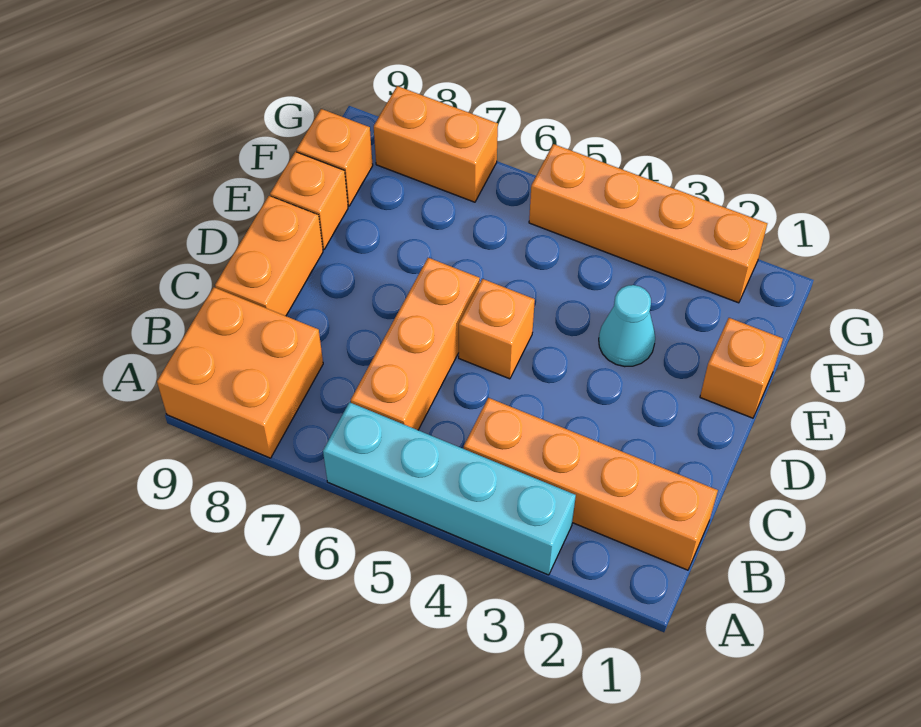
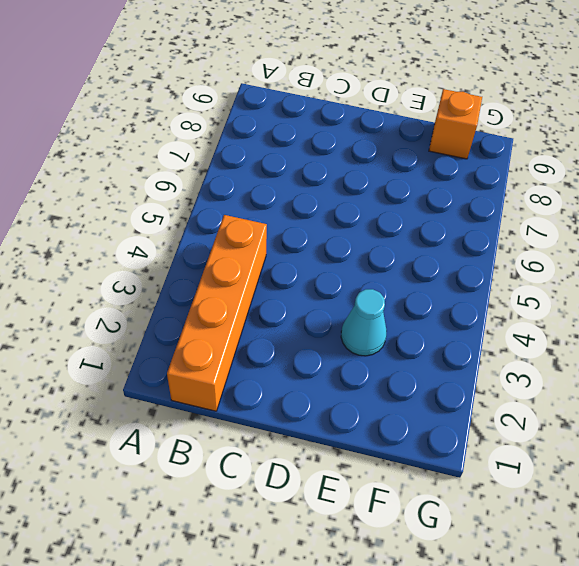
none -> cyan brick A3:A6 level 1
none -> orange brick A8:B9 level 1
none -> orange brick B6:D6 level 1

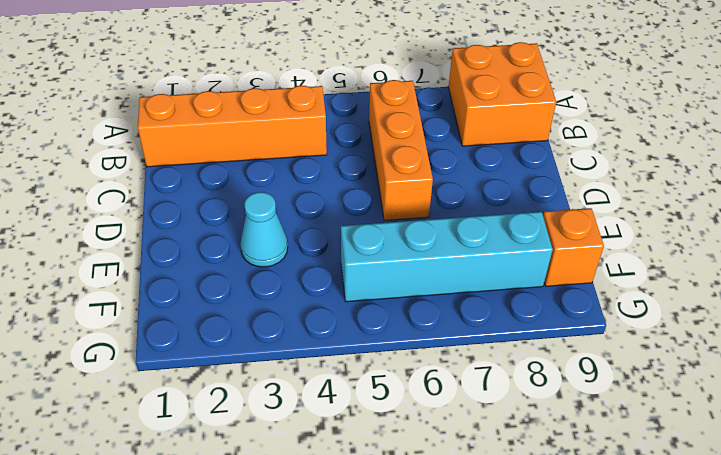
cyan brick F5:F8 level 1 -> cyan brick A3:A6 level 1
none -> orange brick C9:D9 level 1
none -> orange brick D5 level 1
none -> orange brick E1 level 1

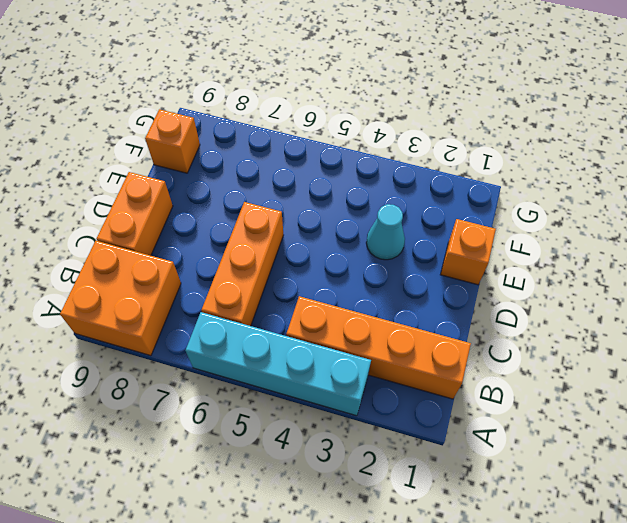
none -> orange brick D5 level 1
none -> orange brick E9 level 1
none -> orange brick G2:G5 level 1

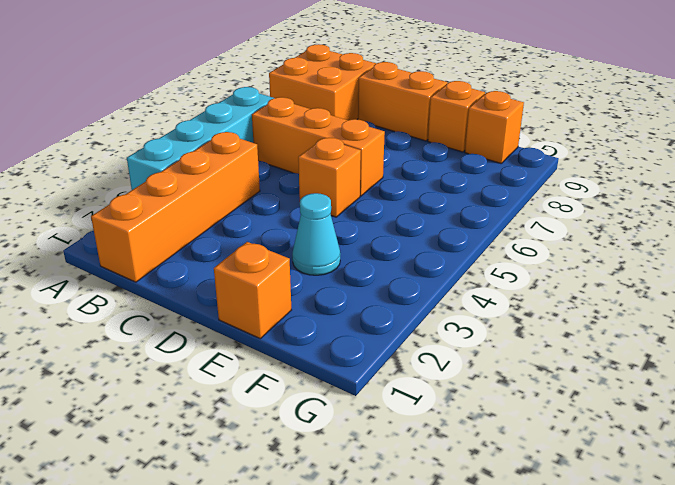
none -> orange brick G2:G5 level 1
none -> orange brick G7:G8 level 1

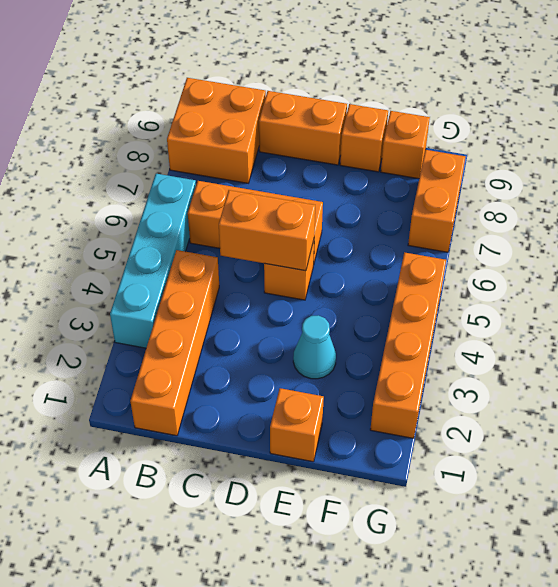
orange brick C5:D5 level 2 -> none

